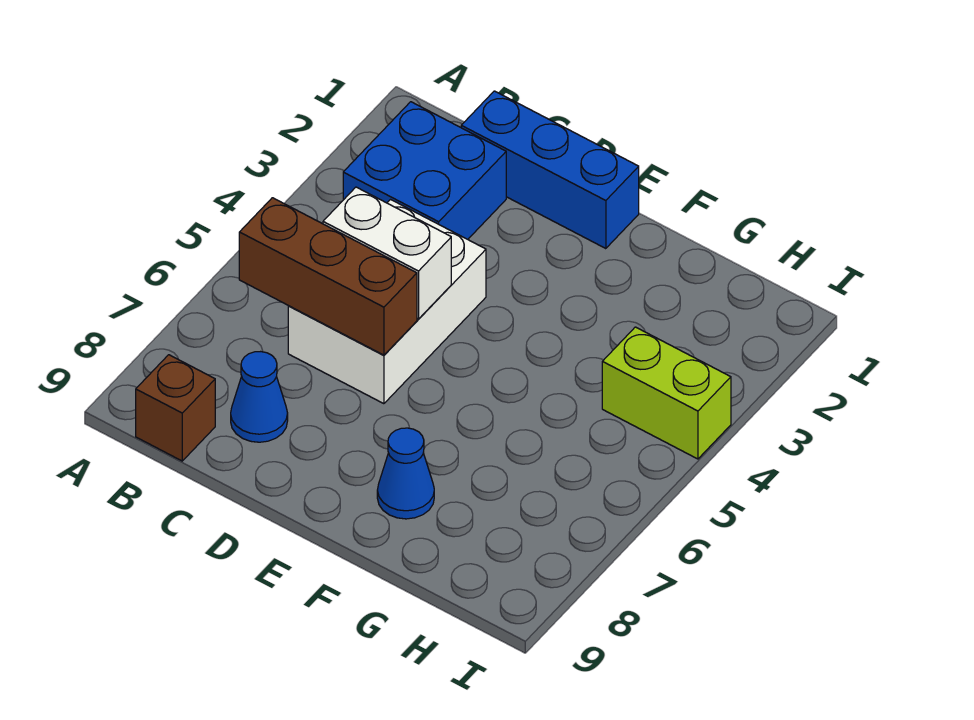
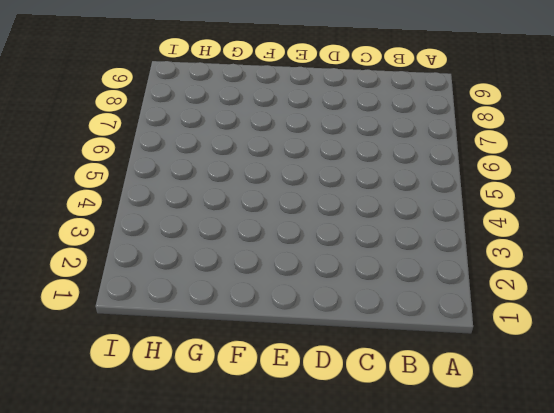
none -> blue brick B2:C3 level 1
none -> brown brick B9 level 1

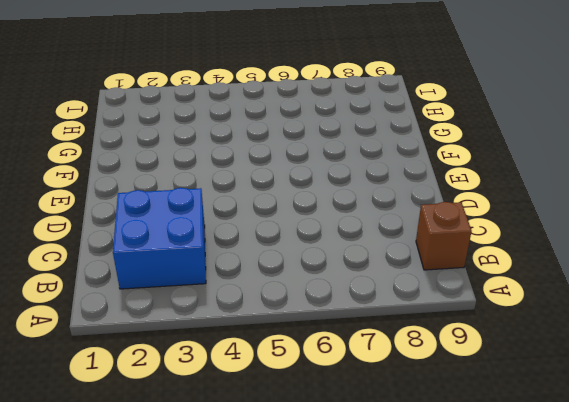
none -> blue brick C1:E1 level 1
none -> white brick C4:D6 level 1

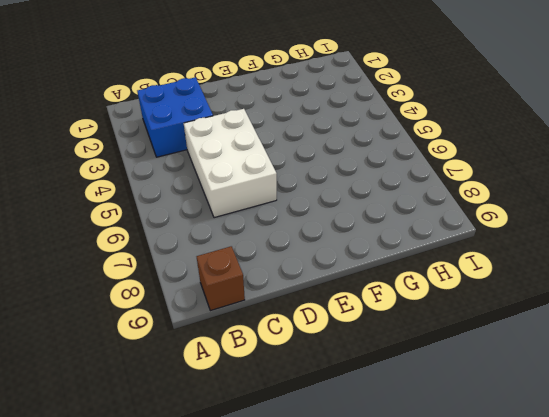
none -> blue brick C1:E1 level 1
none -> blue cone C8 level 1

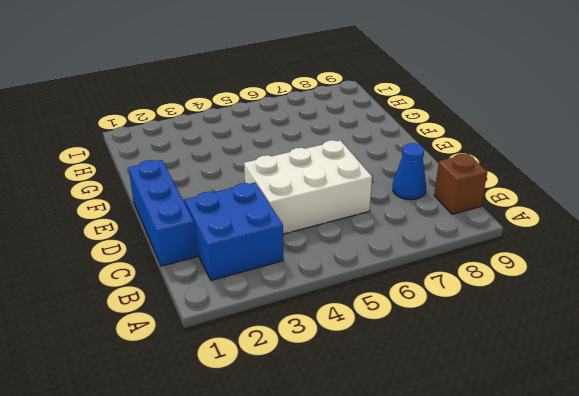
none -> blue cone F8 level 1
none -> lime brick H4:I4 level 1

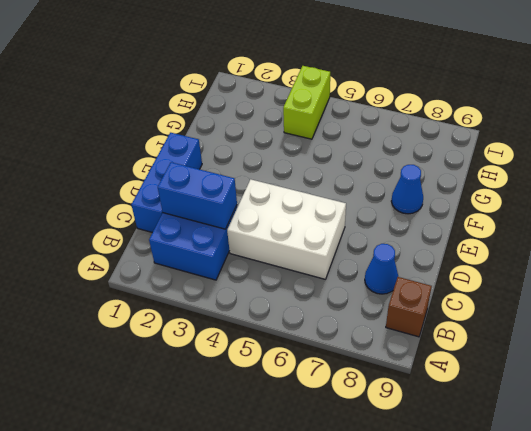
blue brick C2:C3 level 2 -> none
none -> brown brick B6:D6 level 2
none -> white brick C5:D5 level 2

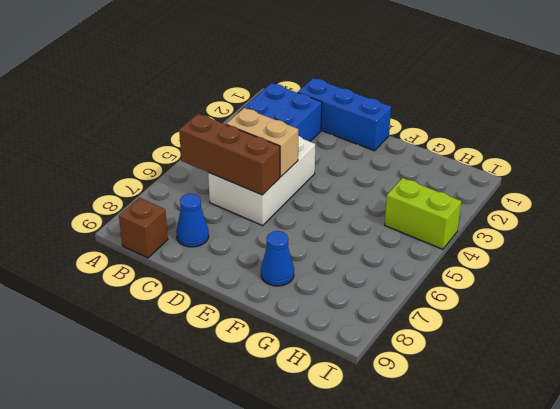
tan brick C5:D5 level 2 -> white brick C5:D5 level 2

